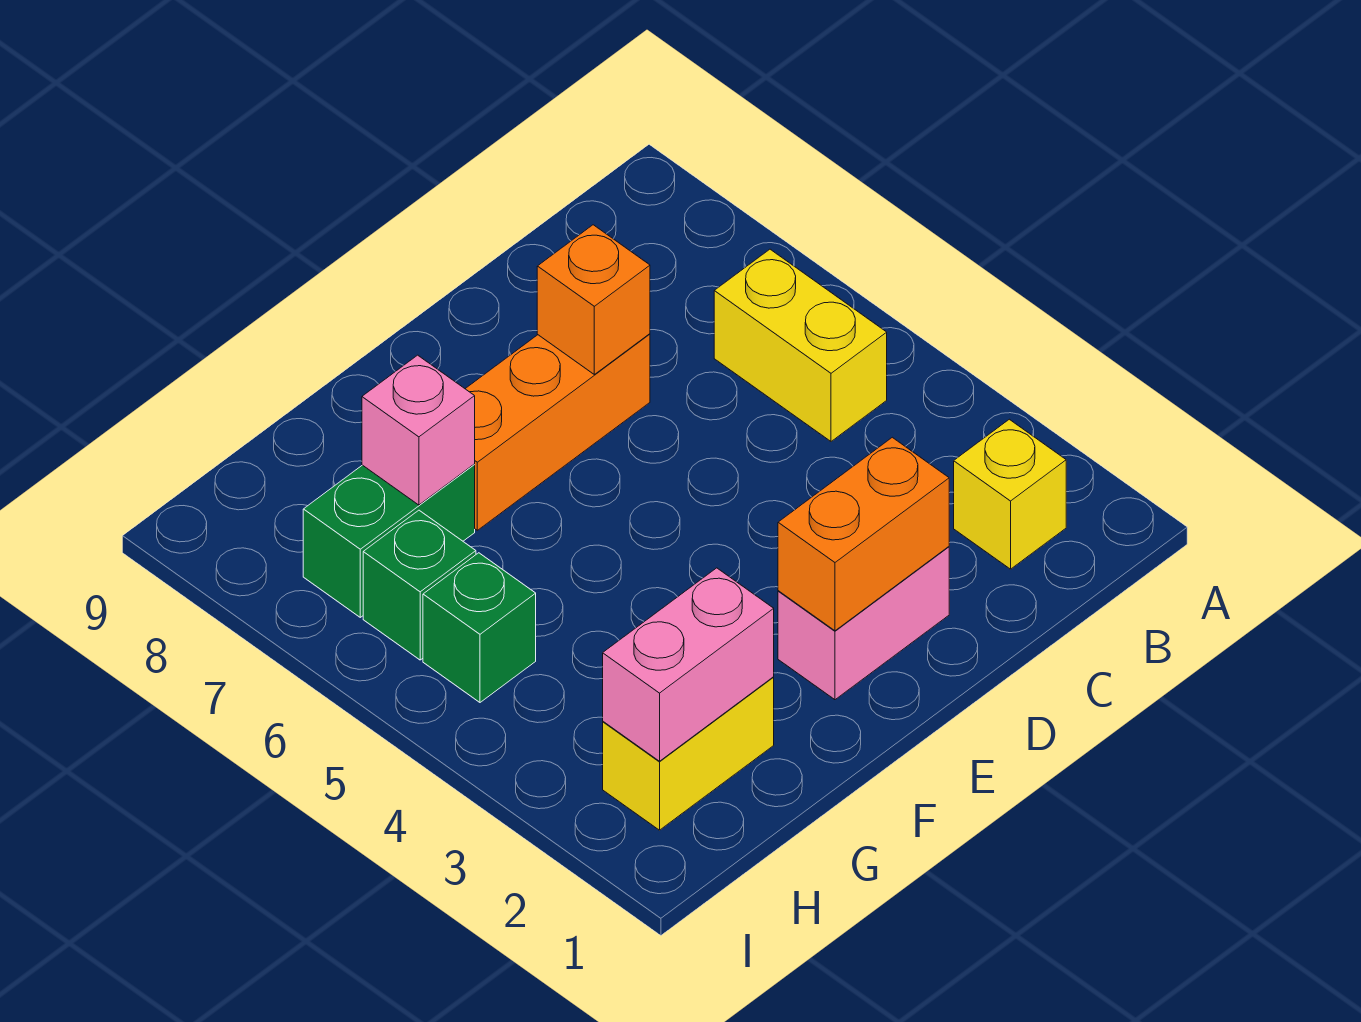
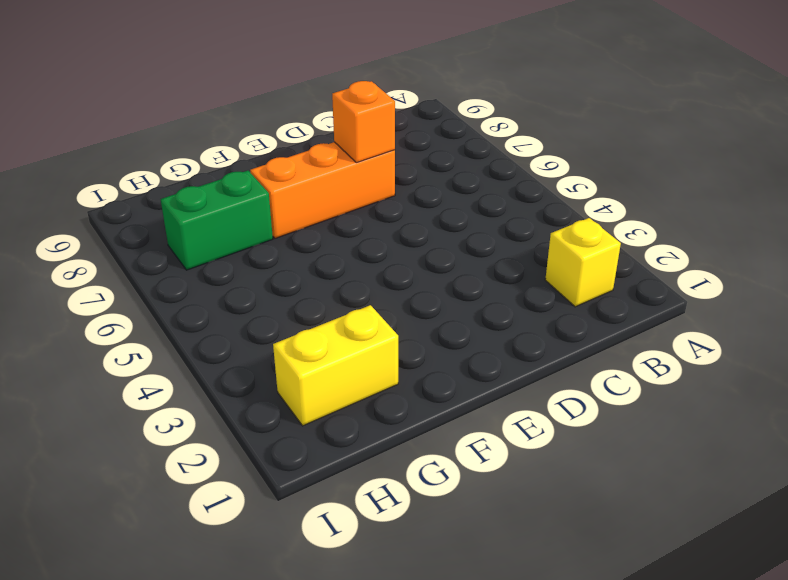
none -> yellow brick B5:B6 level 1
none -> pink brick D2:E2 level 1
none -> green brick H5 level 1

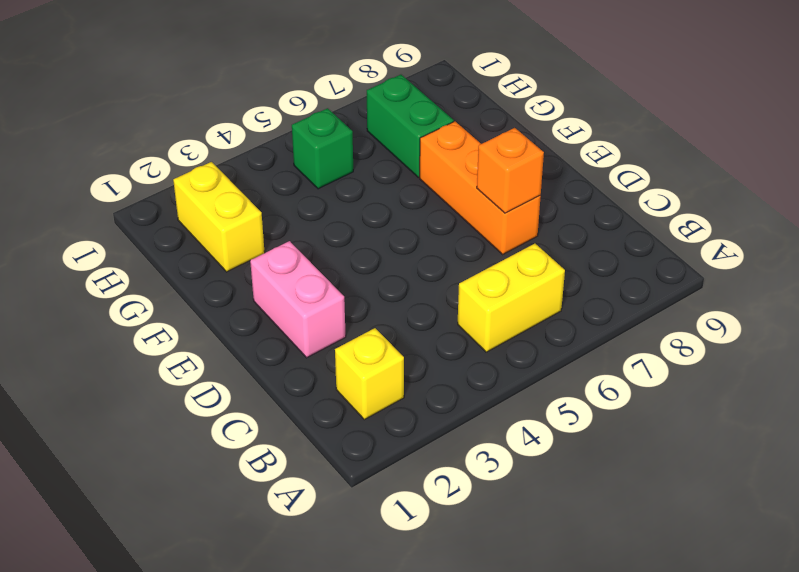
none -> green brick H6 level 1
none -> orange brick D2:E2 level 2
none -> pink brick G2:H2 level 2

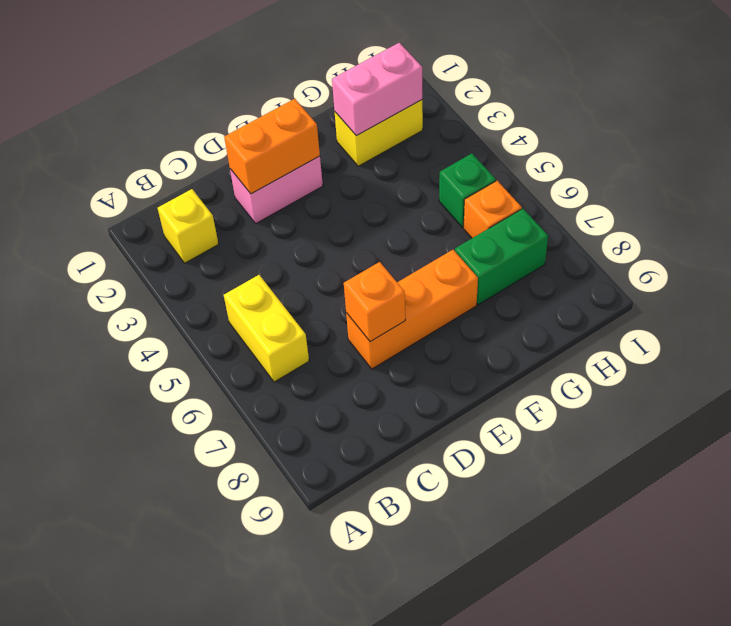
orange brick H6 level 1 -> green brick H6 level 1
none -> pink brick G7 level 2

